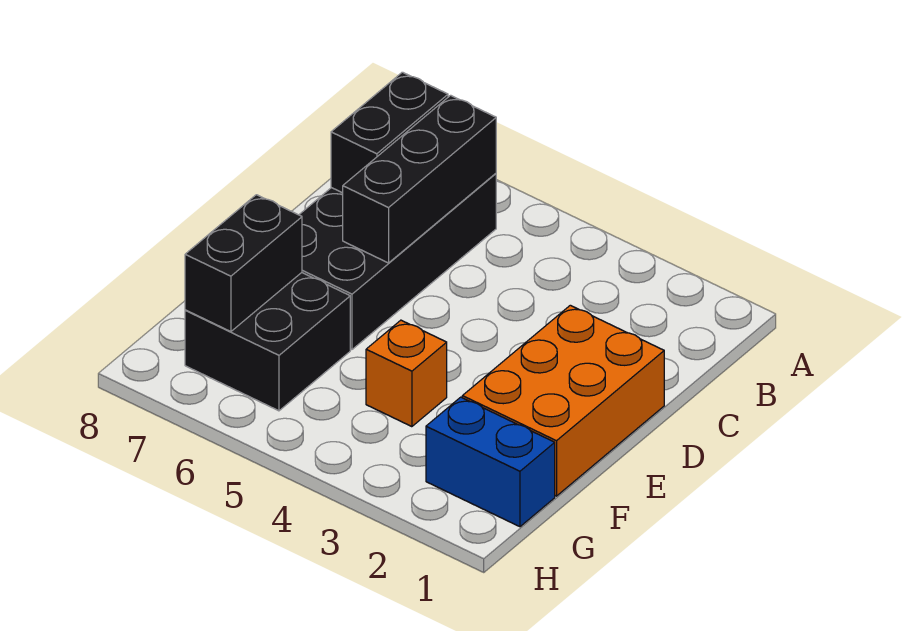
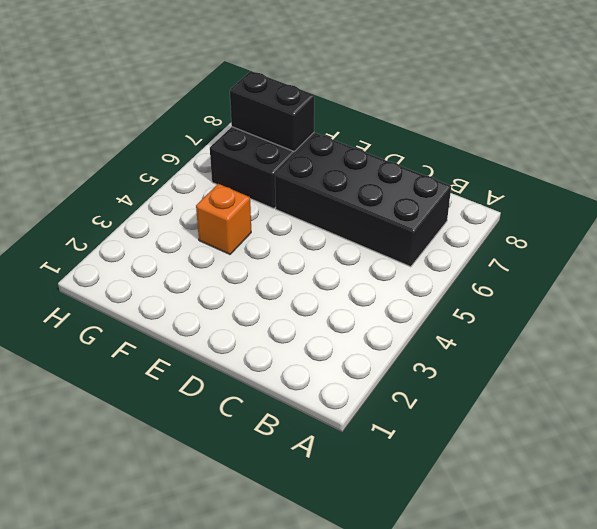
none -> orange brick D1:F2 level 1
none -> blue brick G1:G2 level 1

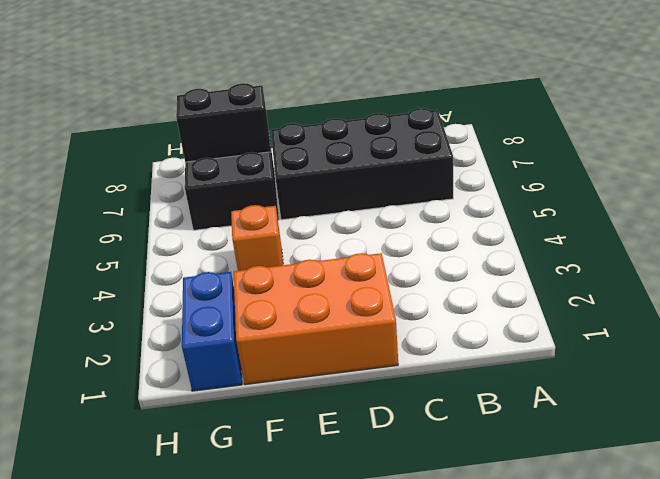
none -> black brick B6:D6 level 2
none -> black brick B7:C7 level 2

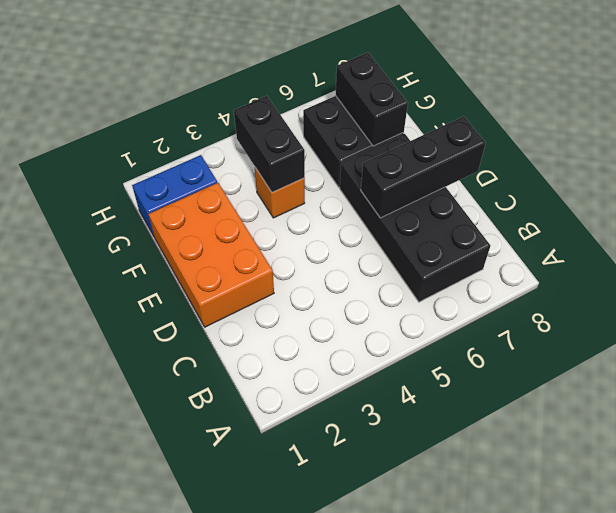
black brick D6:D8 level 2 -> black brick B6:D6 level 2
black brick F4:G4 level 2 -> black brick B7:C7 level 2

